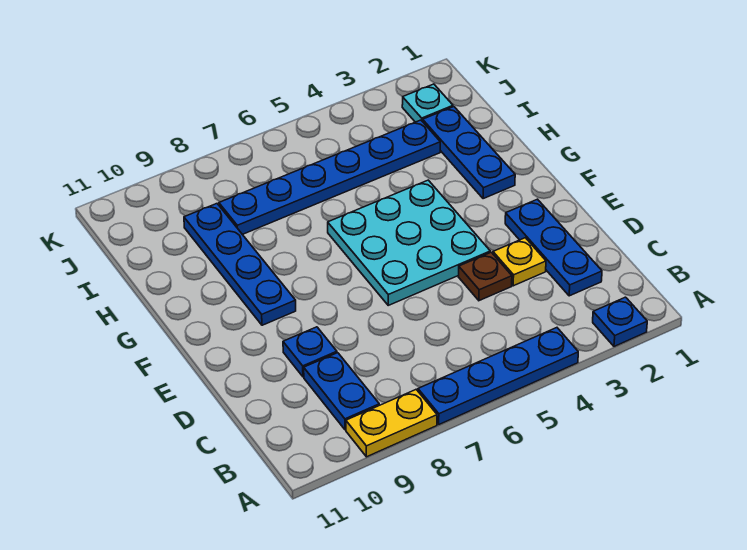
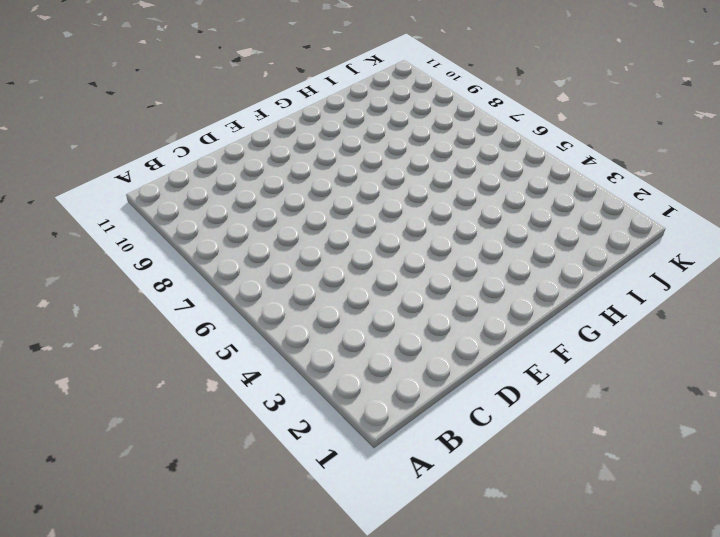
none -> blue plate A2 level 1
none -> blue plate A4:A7 level 1
none -> yellow plate A8:A9 level 1

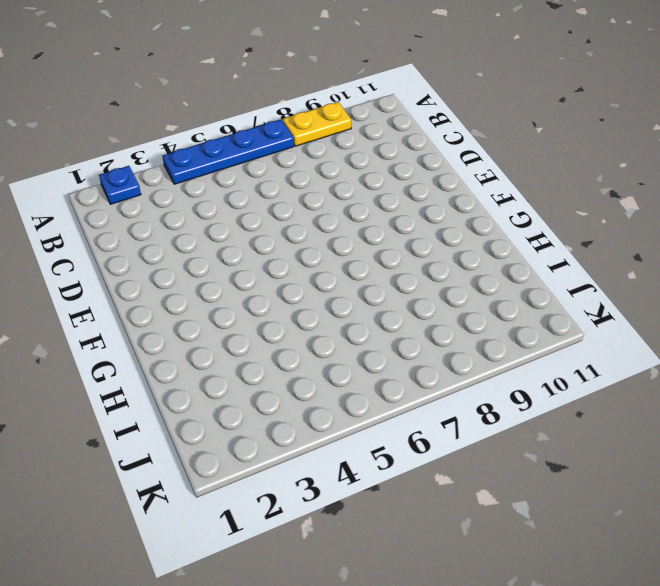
none -> blue plate B9:C9 level 1
none -> blue plate C2:E2 level 1
none -> yellow plate D3 level 1

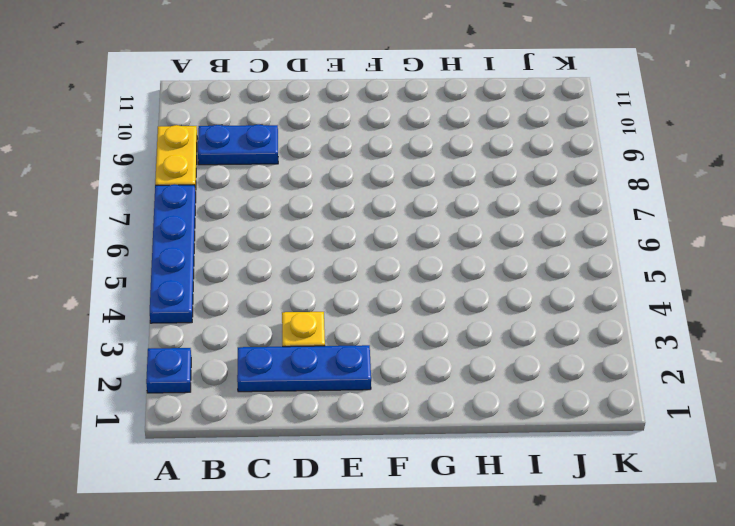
none -> brown plate D4 level 1
none -> blue plate D9 level 1
none -> cyan plate E4:G6 level 1

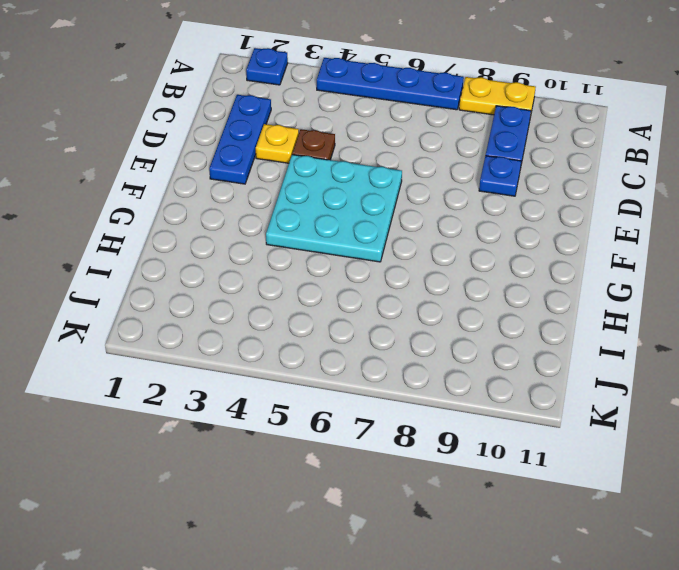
none -> blue plate F9:I9 level 1
none -> blue plate G2:I2 level 1
none -> blue plate I3:I8 level 1

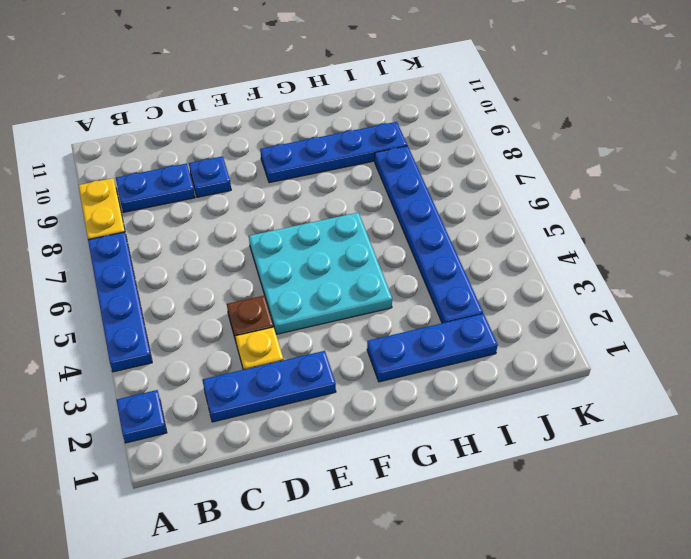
none -> cyan plate J2 level 1

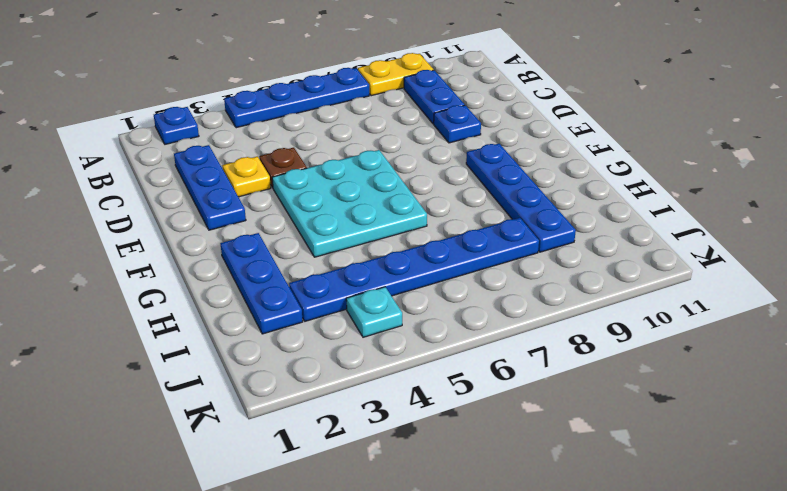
cyan plate J4 level 1 -> cyan plate J2 level 1

